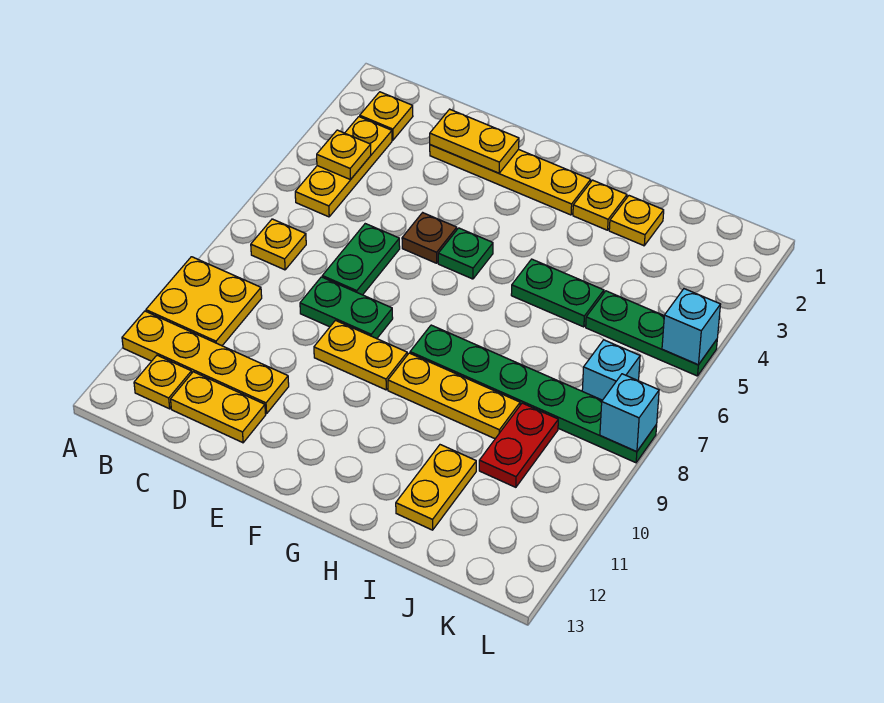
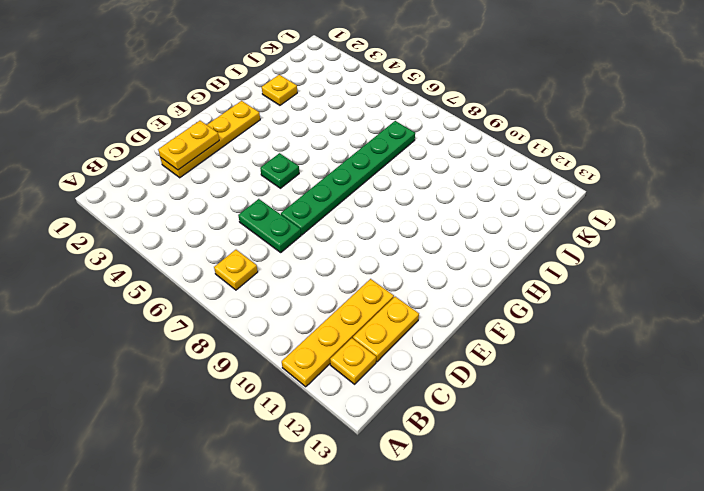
green plate E7:J7 level 1 -> green plate G8:L8 level 1
none -> yellow plate A9:B10 level 1
none -> yellow plate B2 level 1
none -> yellow plate B3:B5 level 1

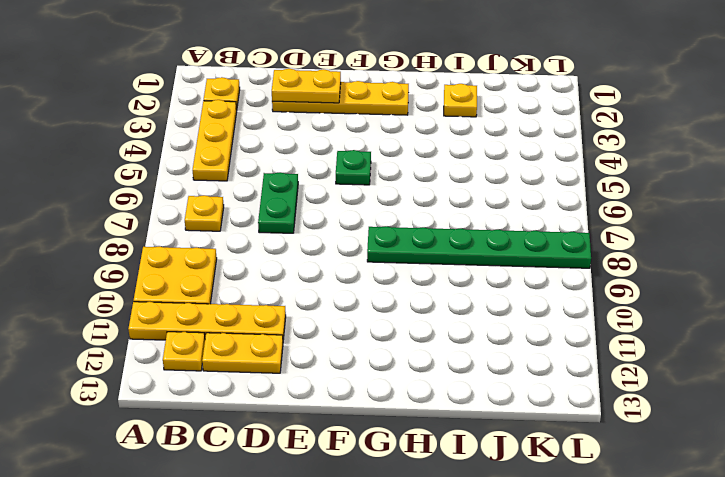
none -> green plate D8:E8 level 1
none -> brown plate E5 level 1
none -> yellow plate E9:F9 level 1

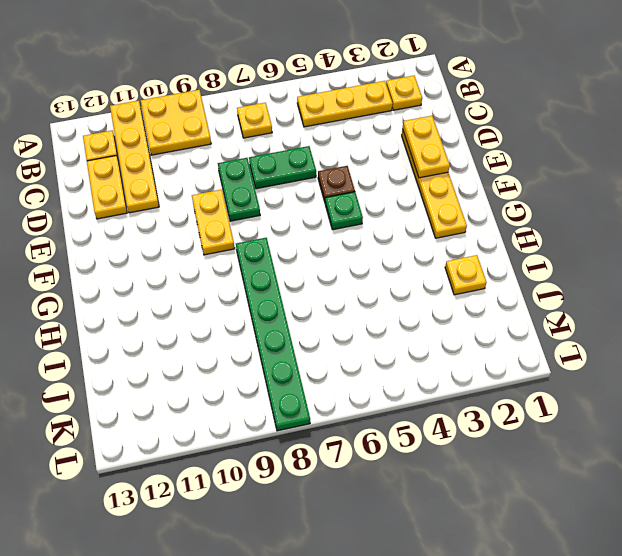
none -> yellow plate G9:I9 level 1
none -> yellow plate H2 level 1
none -> green plate H5:I5 level 1

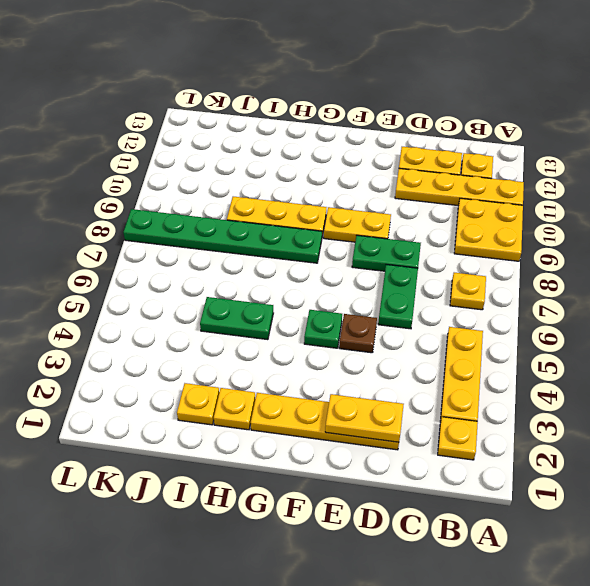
none -> yellow plate I11:I12 level 1
none -> green plate J5:L5 level 1
none -> red plate J9:J10 level 1

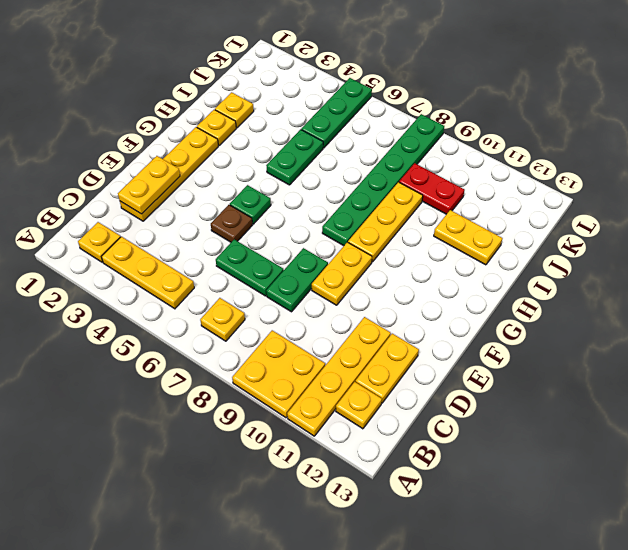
none -> cyan brick K7 level 1
none -> yellow plate B4 level 2
none -> cyan brick L5 level 2

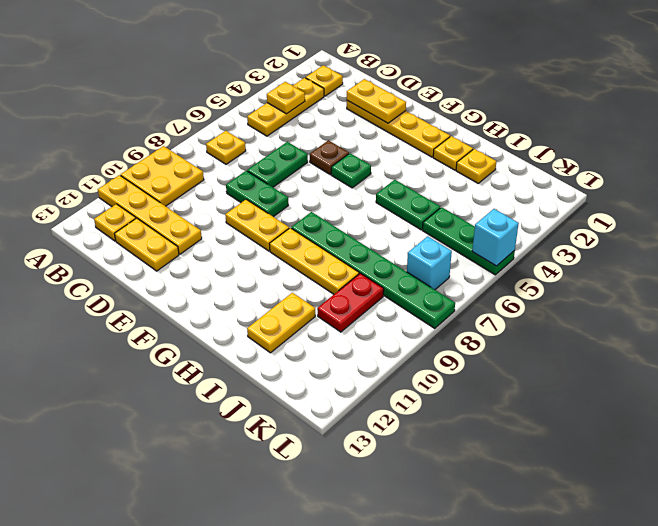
none -> cyan brick L8 level 2

